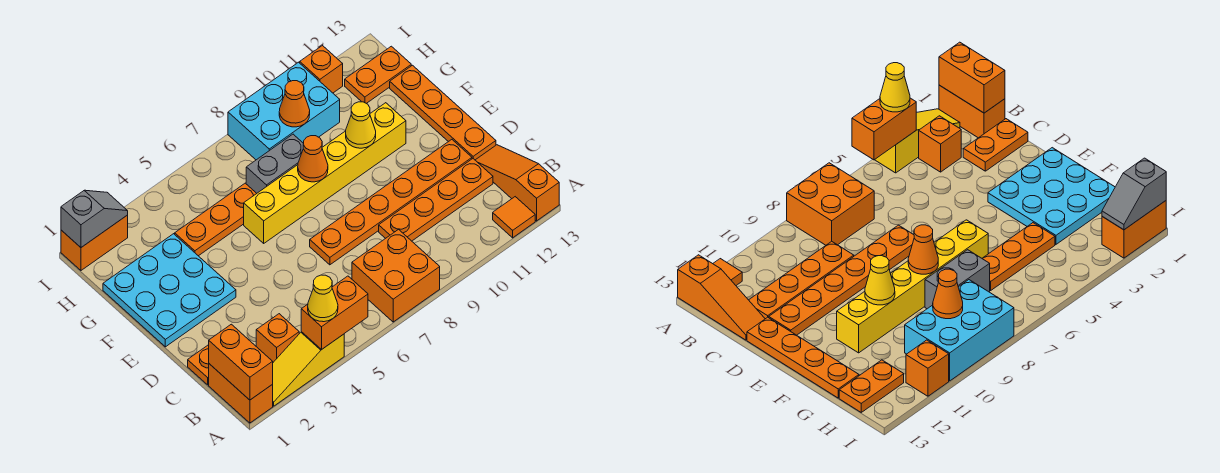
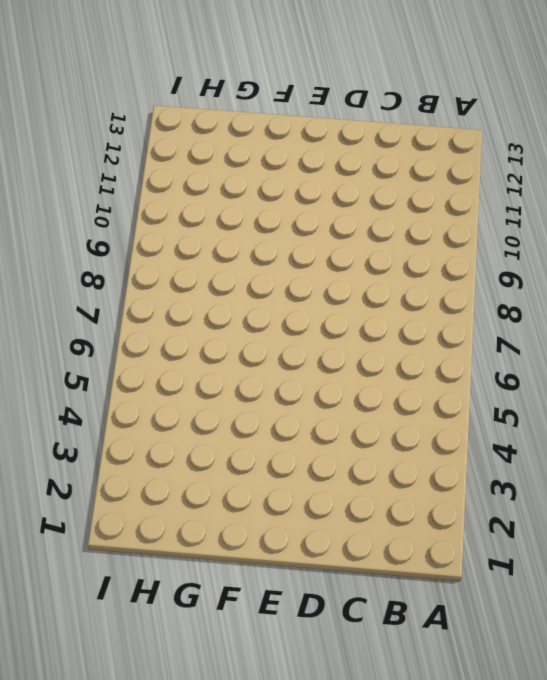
none -> orange brick A1:B1 level 1
none -> yellow slope A2:A4 level 1 top 4
none -> orange brick A7:B8 level 1

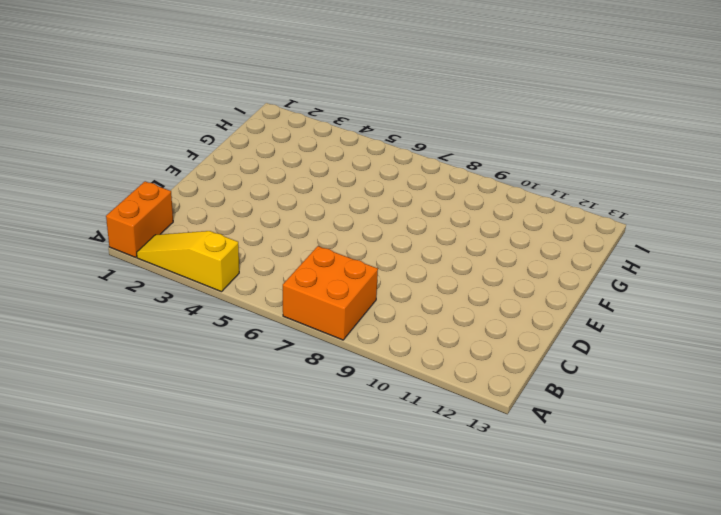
none -> orange tile A12 level 1
none -> orange slope A13:C13 level 1 top A
none -> orange brick B3 level 1

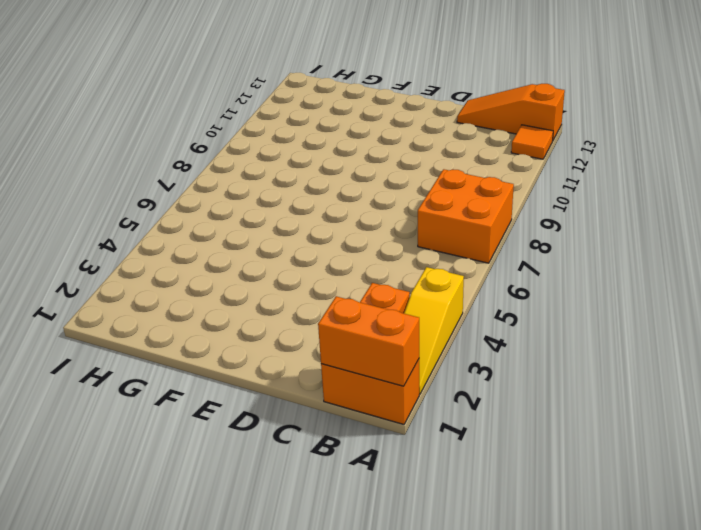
none -> orange plate C1:C2 level 1
none -> orange plate C9:C12 level 1
none -> orange plate D7:D12 level 1

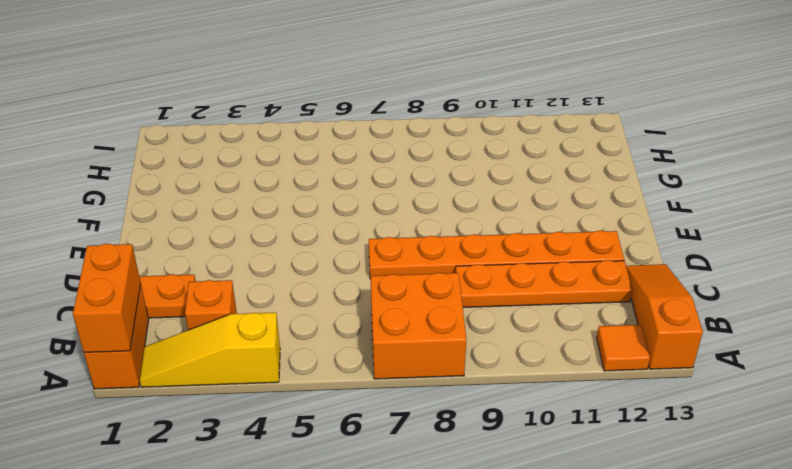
none -> orange plate D13:G13 level 1
none -> cyan plate E1:G3 level 1
none -> yellow brick F6:F11 level 1

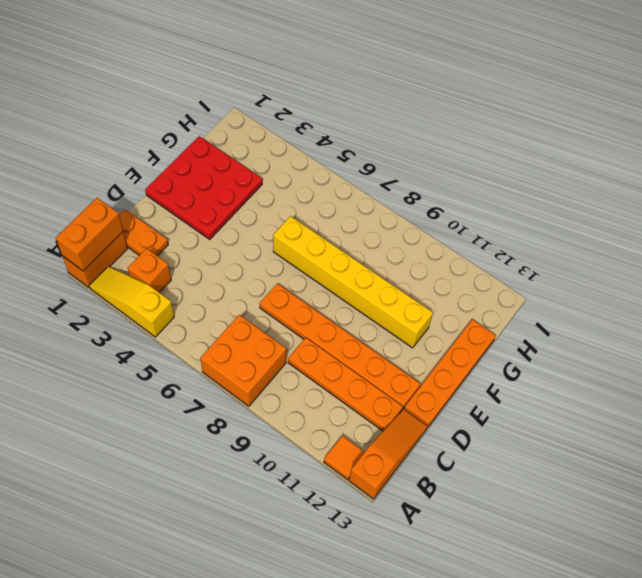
red plate E1:G3 level 1 -> cyan plate E1:G3 level 1
none -> orange plate G4:G6 level 1
none -> grey brick G7:G8 level 1
none -> cyan brick H8:I10 level 1

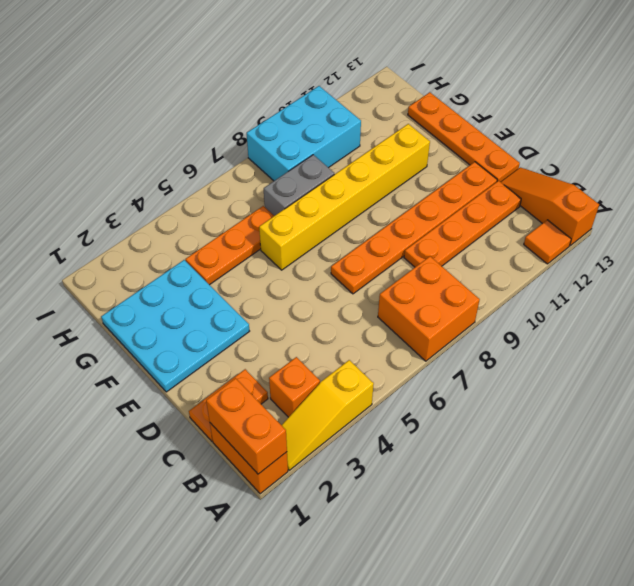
none -> orange plate H12:H13 level 1
none -> orange brick I1:I2 level 1
none -> orange brick I11 level 1

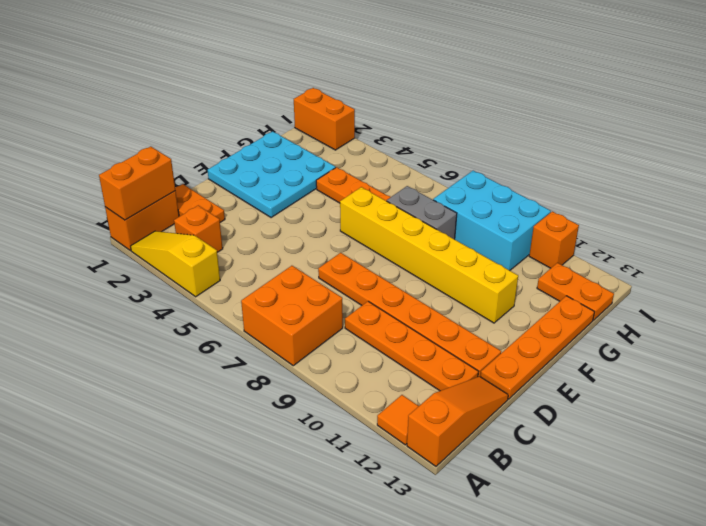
none -> orange brick A4:A5 level 2
none -> orange cone F8 level 2
none -> yellow cone F10 level 2

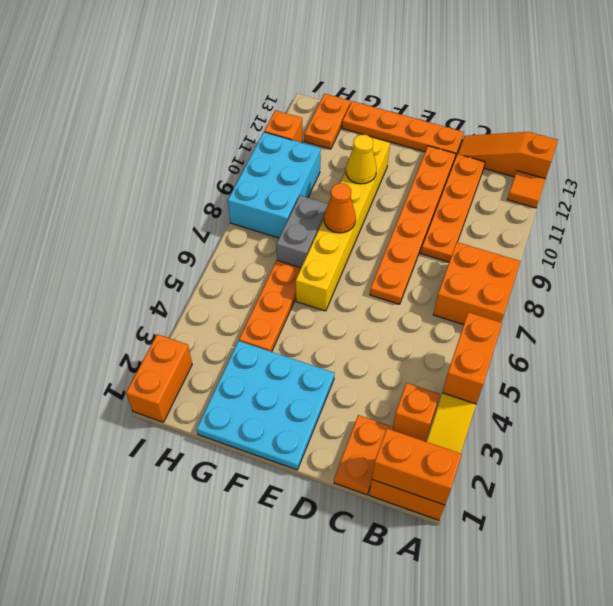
none -> orange cone H9 level 2
none -> grey slope I1:I2 level 2 top 1
none -> yellow cone A4 level 3

